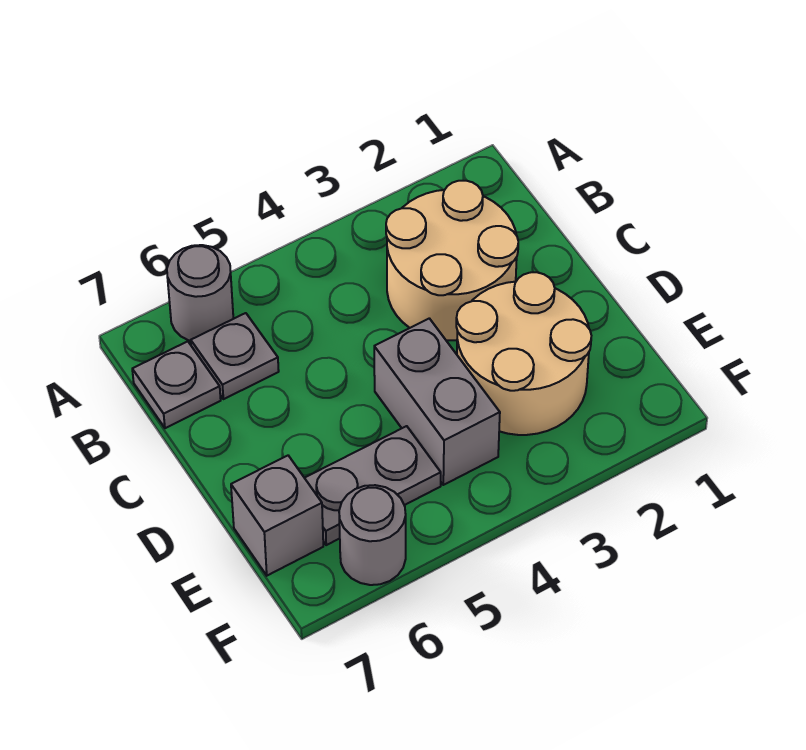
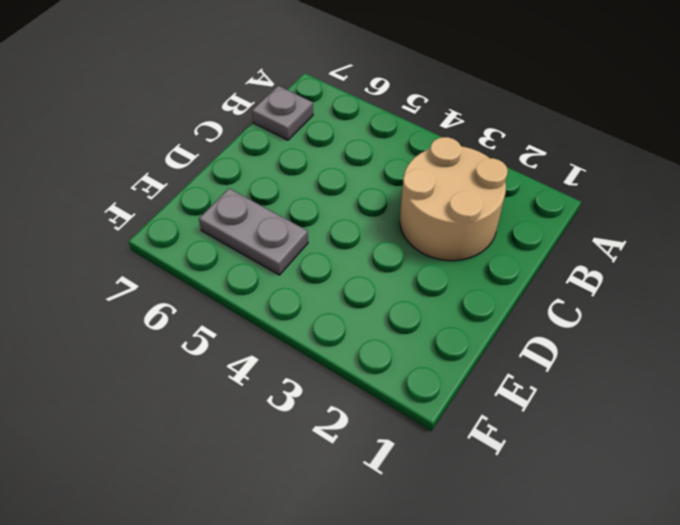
none -> grey round brick A6 level 1
none -> grey plate B6 level 1

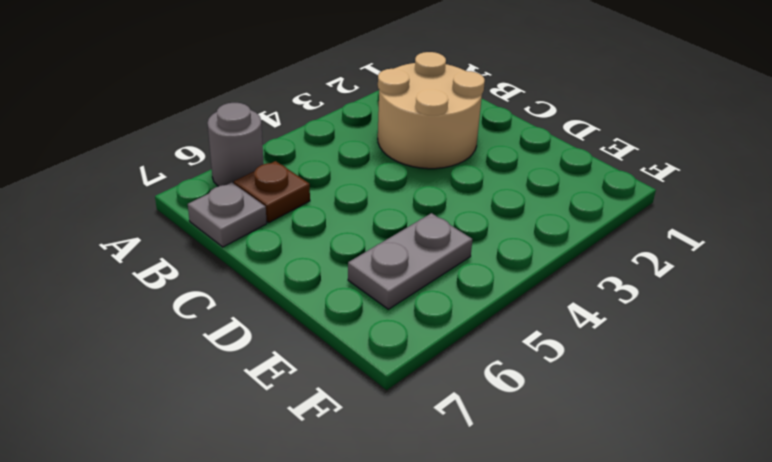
brown plate B6 level 1 -> grey plate B6 level 1
none -> tan round brick D2:E3 level 1
none -> grey brick D4:E4 level 1

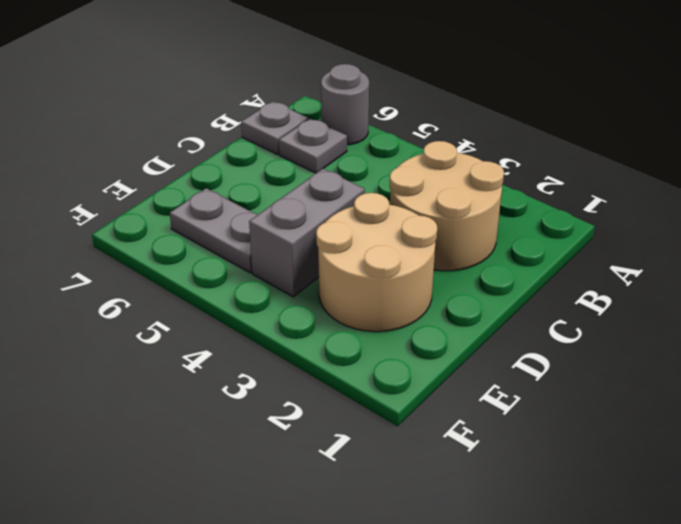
none -> grey brick E7 level 1
none -> grey round brick F6 level 1

